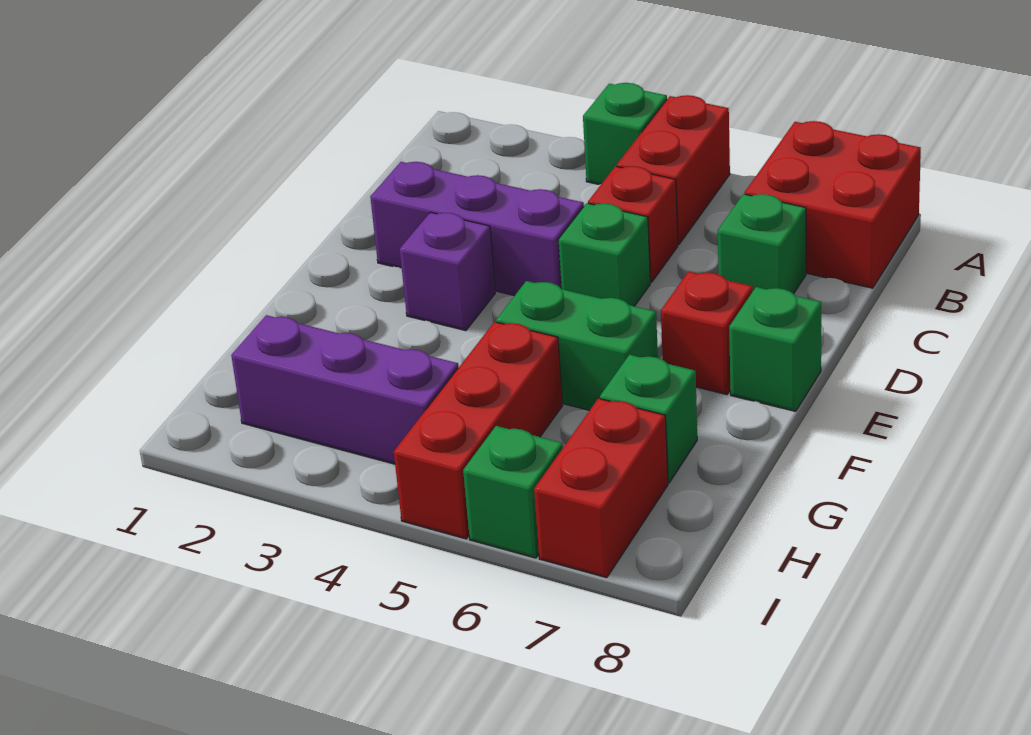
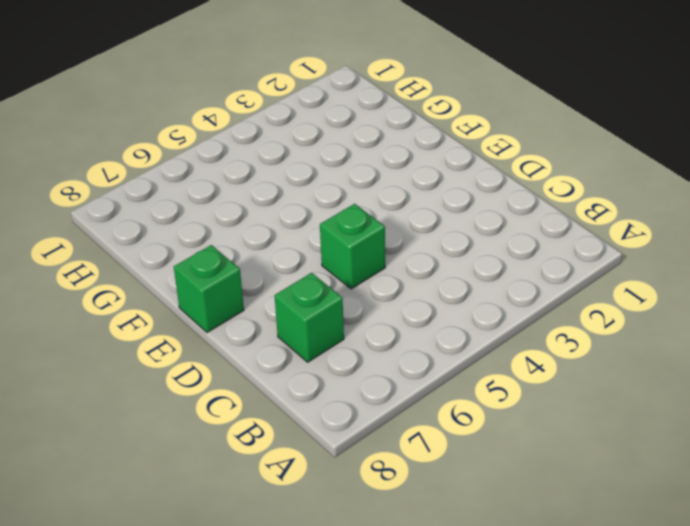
none -> green brick A4 level 1
none -> red brick A5:B5 level 1
none -> red brick A7:B8 level 1

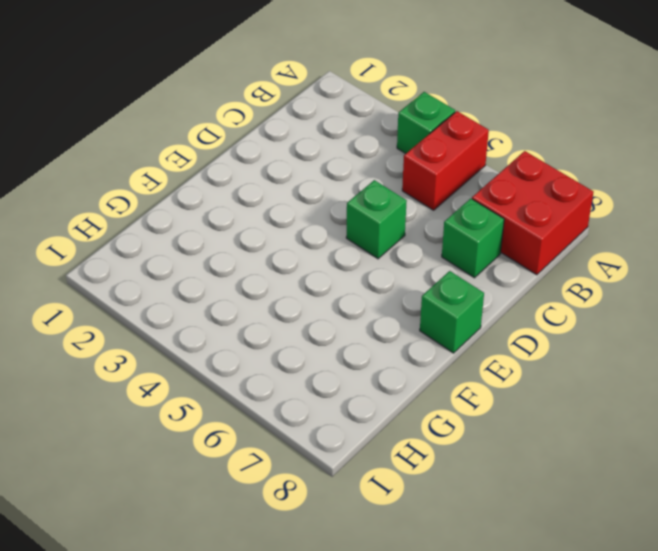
none -> red brick C5 level 1
none -> purple brick D2:D4 level 1
none -> purple brick E3 level 1

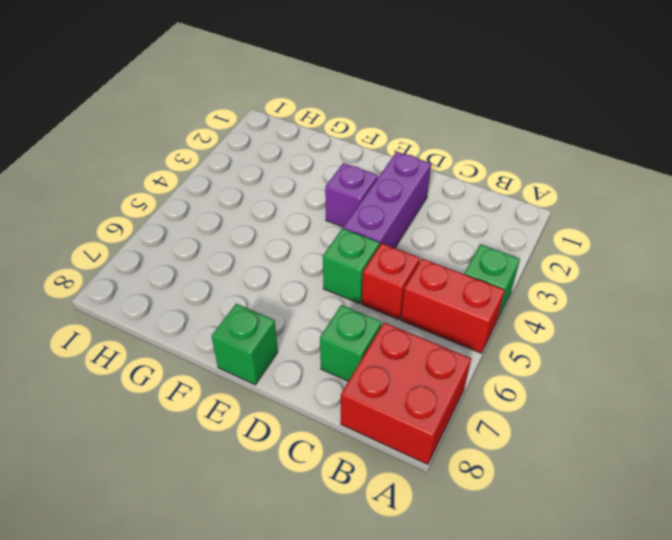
none -> red brick E7 level 1
none -> green brick F5:F6 level 1
none -> red brick G5:I5 level 1

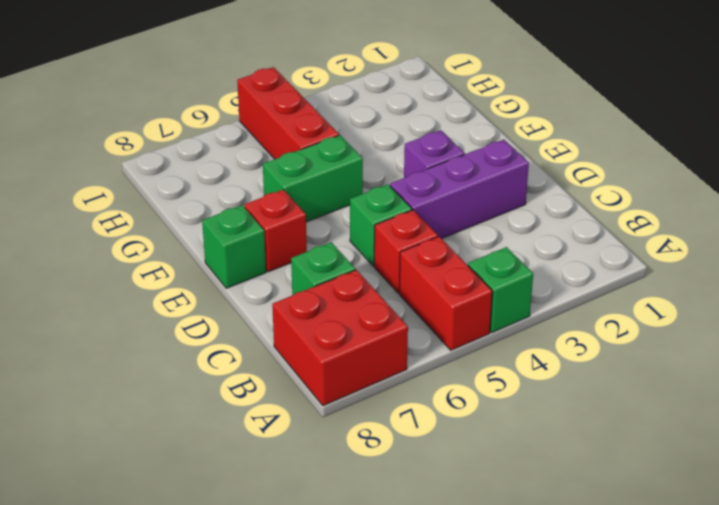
none -> green brick G7 level 1
none -> purple brick H2:H4 level 1
none -> red brick H7:I7 level 1

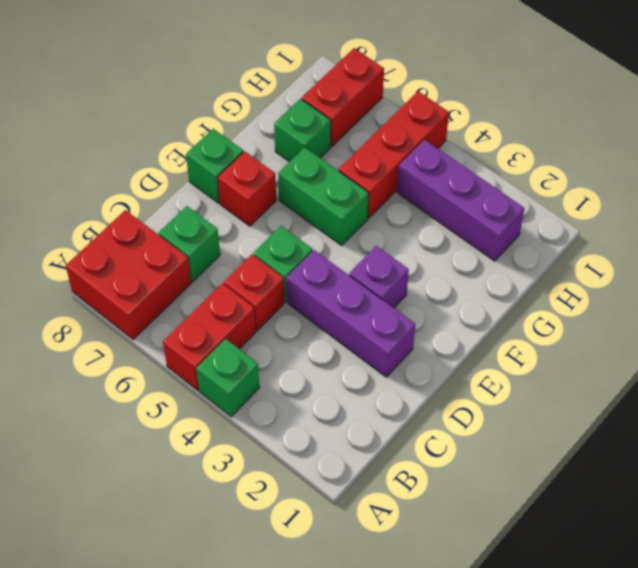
none -> green brick I6 level 1

